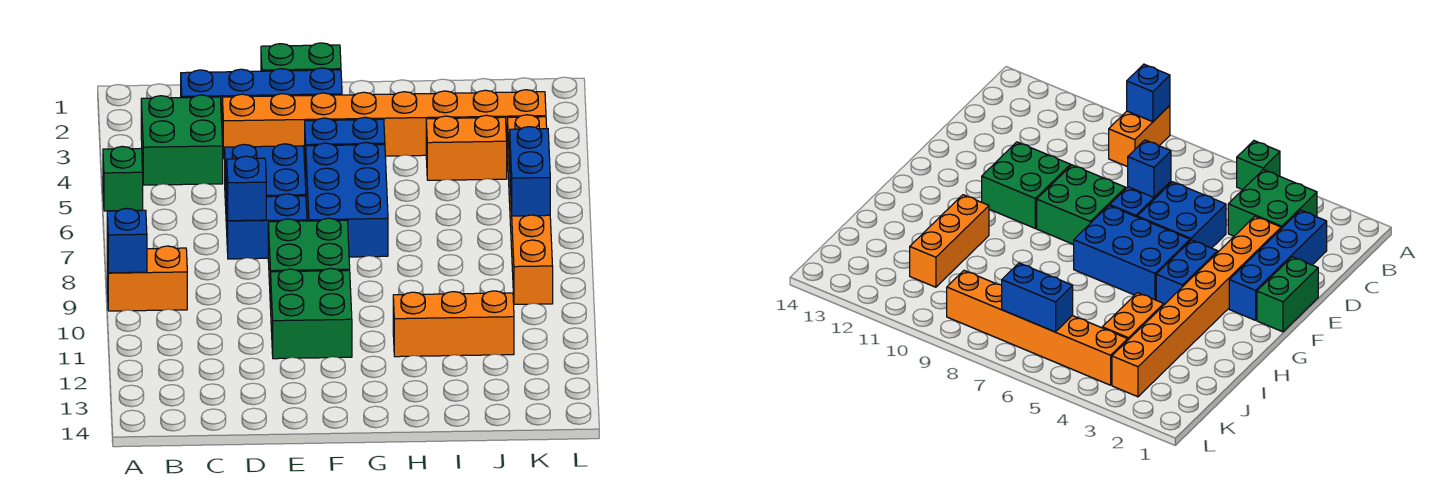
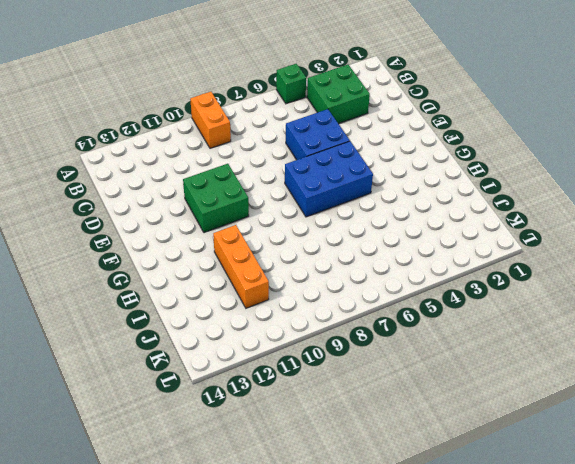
none -> blue brick C2:F2 level 1
none -> orange brick D3:K3 level 1
none -> blue brick D7:E7 level 1

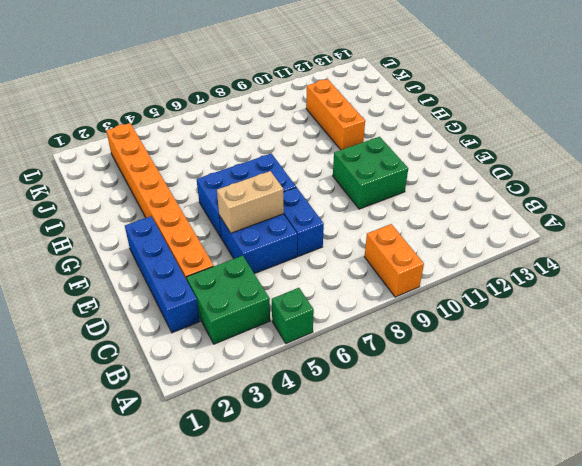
tan brick E5:E6 level 2 -> none
none -> green brick E1:F1 level 1
none -> green brick E8:F9 level 1
none -> blue brick F4:G4 level 1

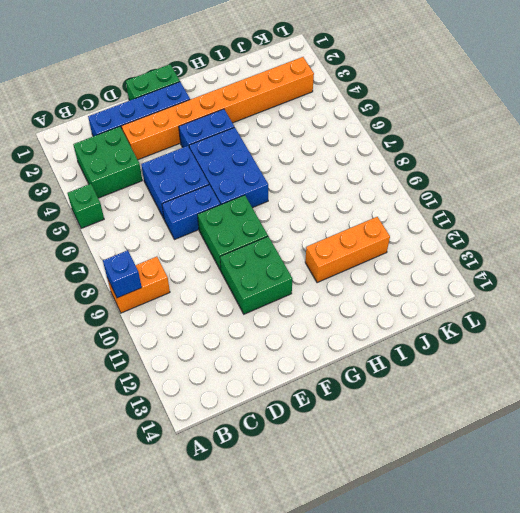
none -> orange brick I4:J4 level 1
none -> orange brick K4:K9 level 1
none -> blue brick D7 level 2

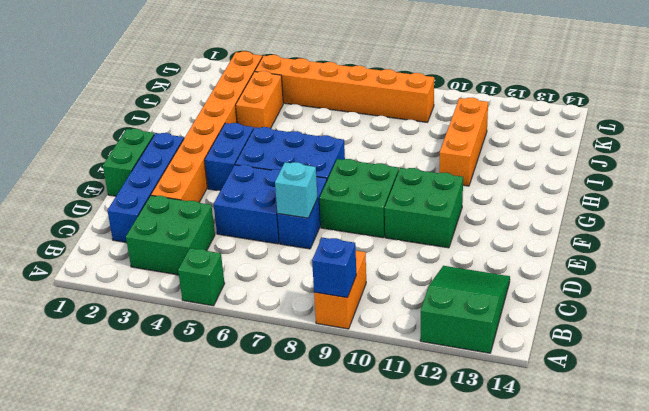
green slope A12:C13 level 1 top A -> none
cyan brick D7 level 2 -> blue brick D7 level 2
none -> blue brick K6:K7 level 2

